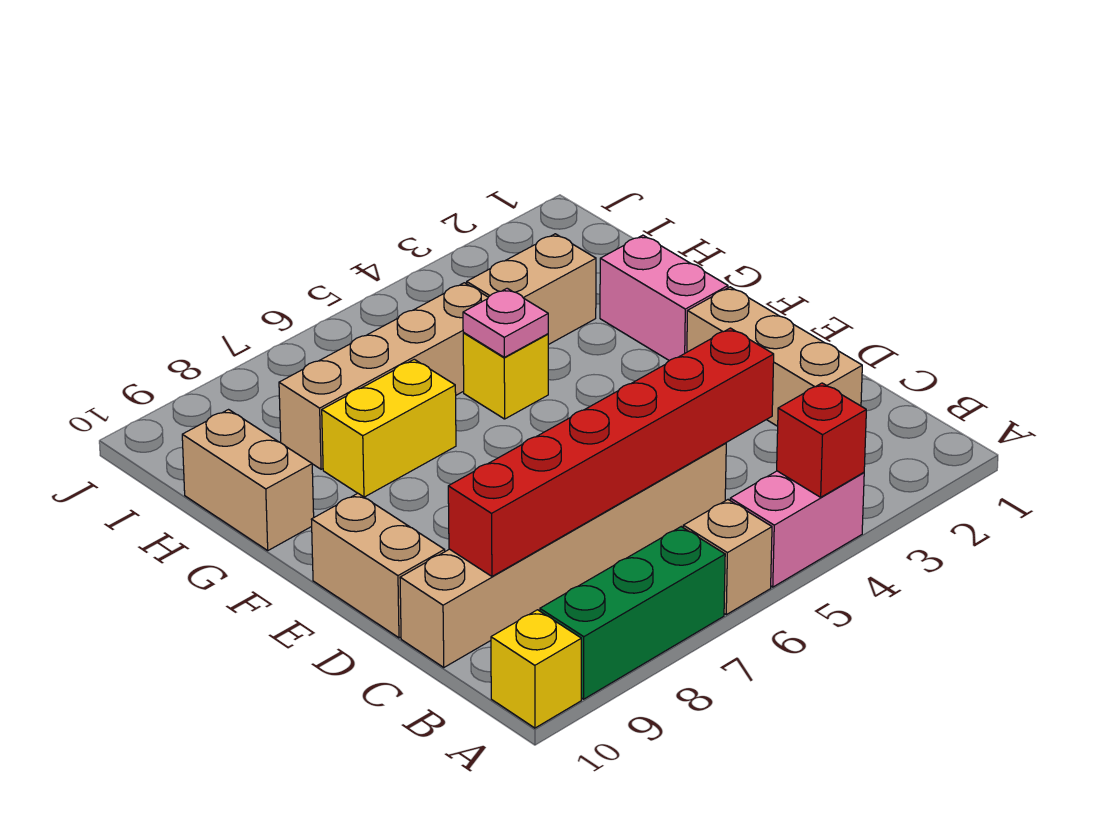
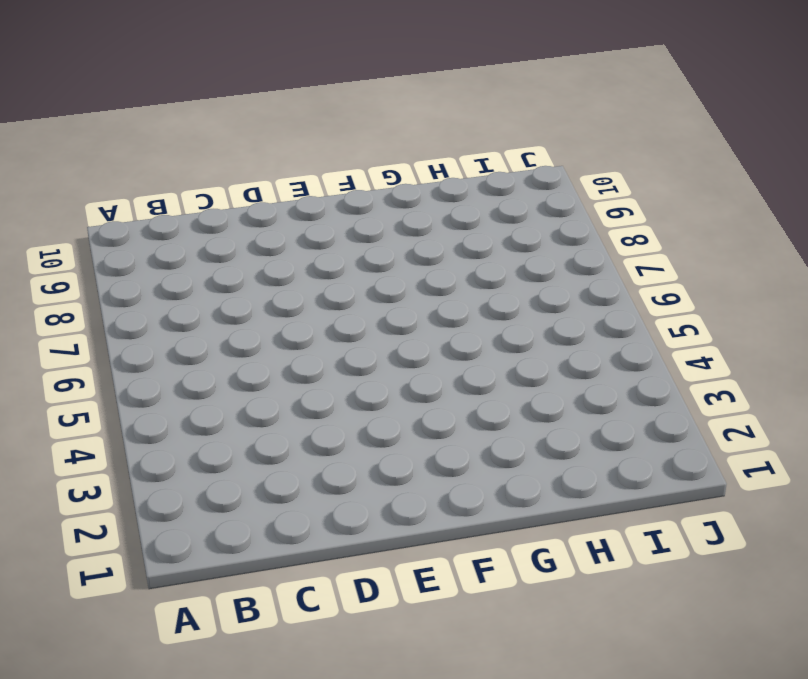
none -> pink brick A4:A5 level 1
none -> tan brick A6 level 1
none -> green brick A7:A9 level 1

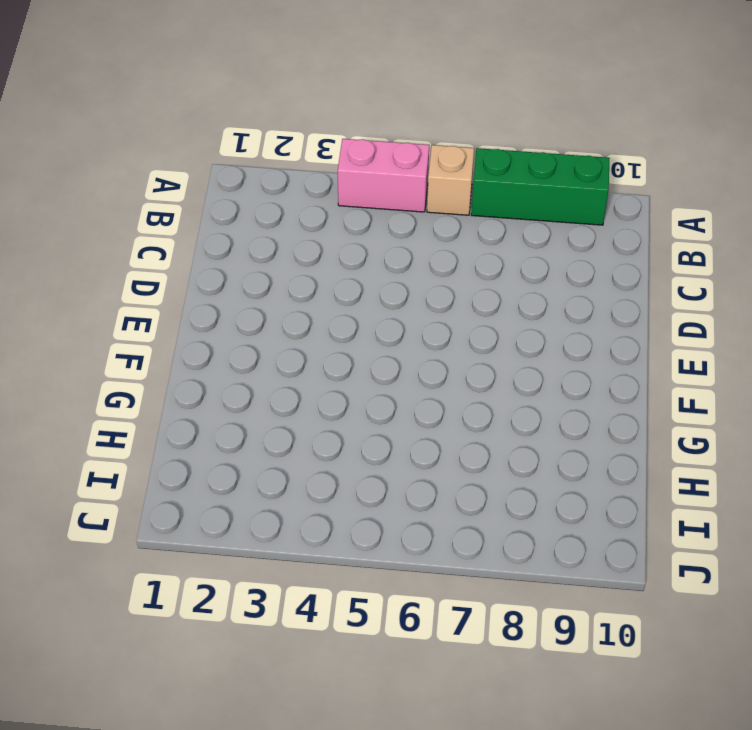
none -> yellow brick A10 level 1
none -> tan brick C2:E2 level 1
none -> tan brick C5:C10 level 1

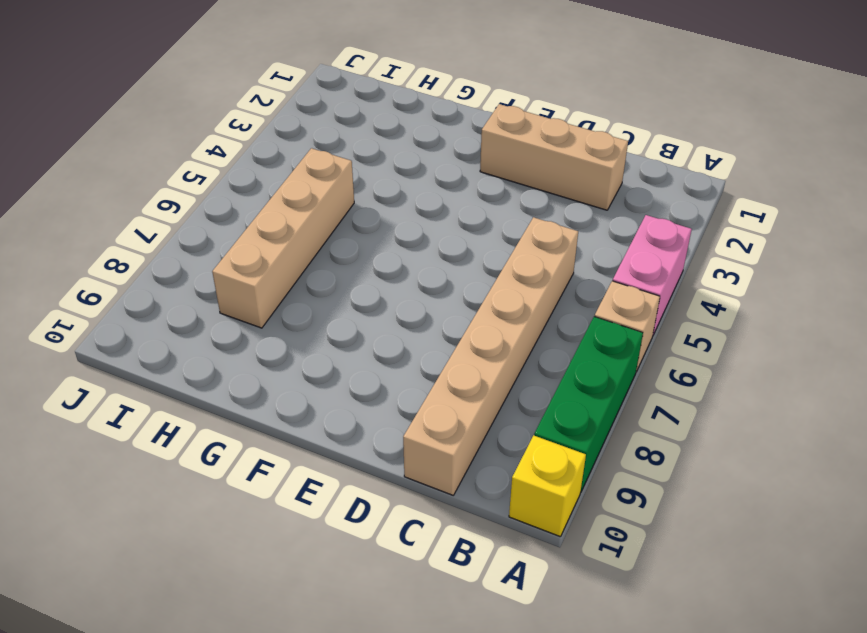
none -> tan brick D10:E10 level 1
none -> pink brick F2:G2 level 1
none -> yellow brick G5 level 1

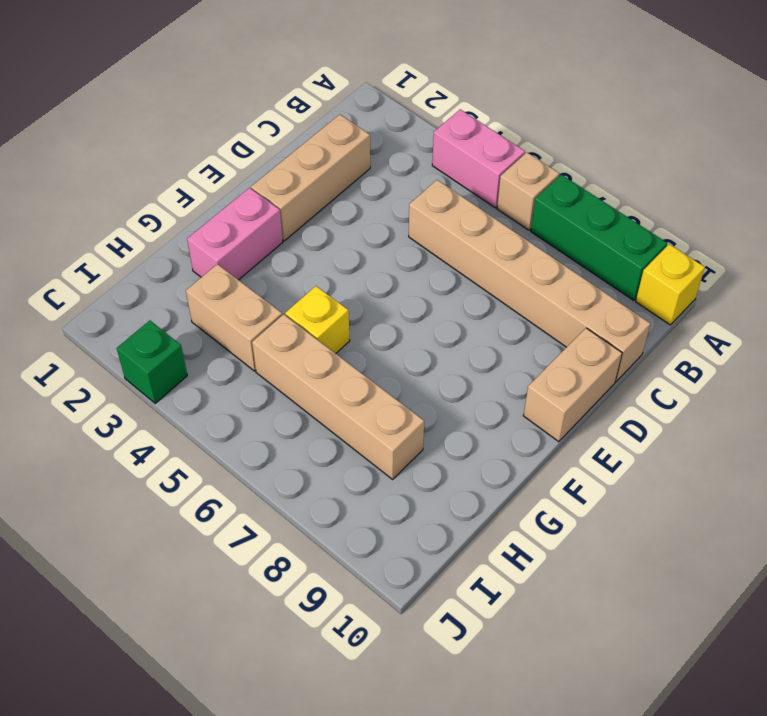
green brick J3 level 1 -> none
none -> yellow brick G7:G8 level 1
none -> tan brick G10:H10 level 1
none -> red brick A4 level 2

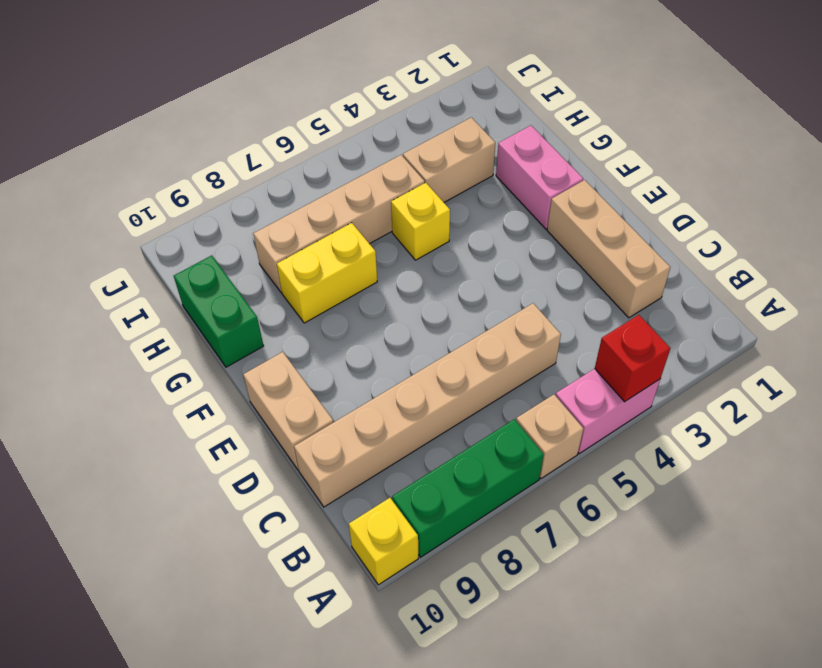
green brick G10:H10 level 1 -> tan brick G10:H10 level 1
none -> red brick C4:C9 level 2
none -> pink plate G5 level 2

